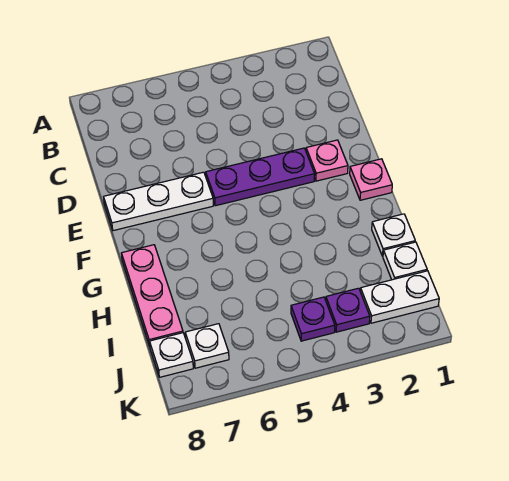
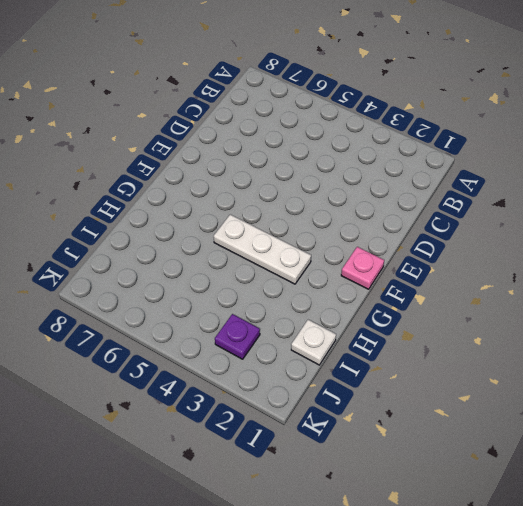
white plate G3:G5 level 1 -> white plate E6:E8 level 1
none -> pink plate E2 level 1
none -> purple plate E3:E5 level 1
none -> pink plate G8:I8 level 1

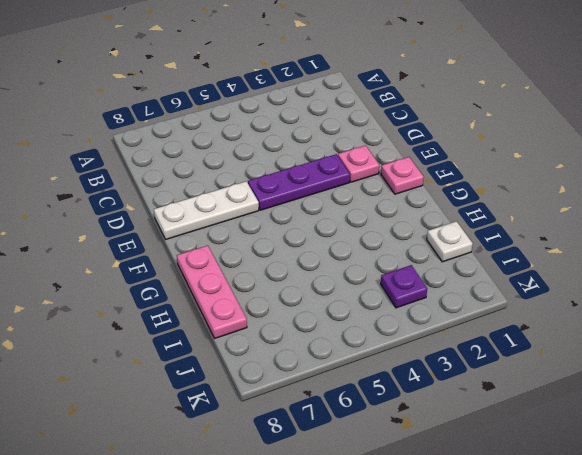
none -> white plate H1 level 1
none -> white plate J1:J2 level 1
none -> purple plate J4 level 1

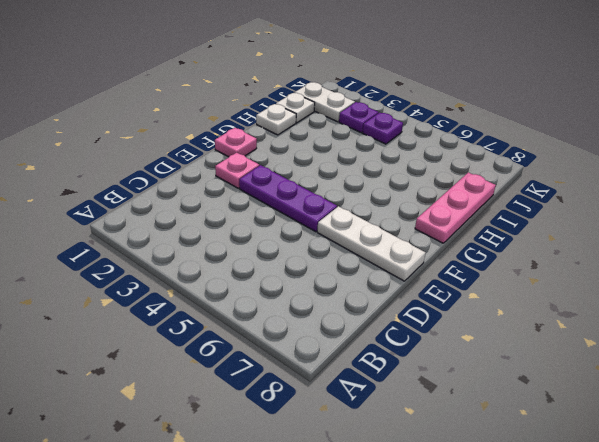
none -> white plate J7 level 1
none -> white plate J8 level 1

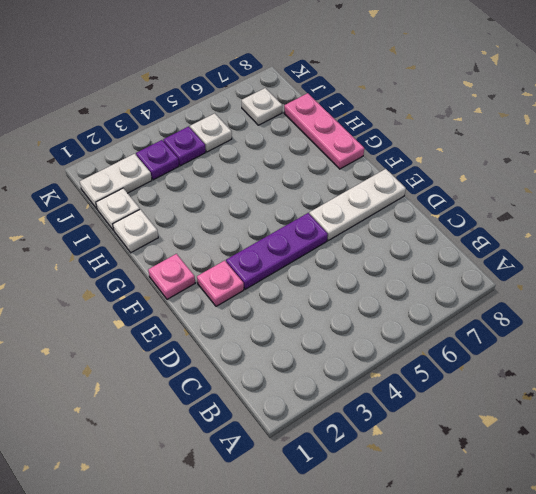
white plate J5 level 1 -> white plate J8 level 1

